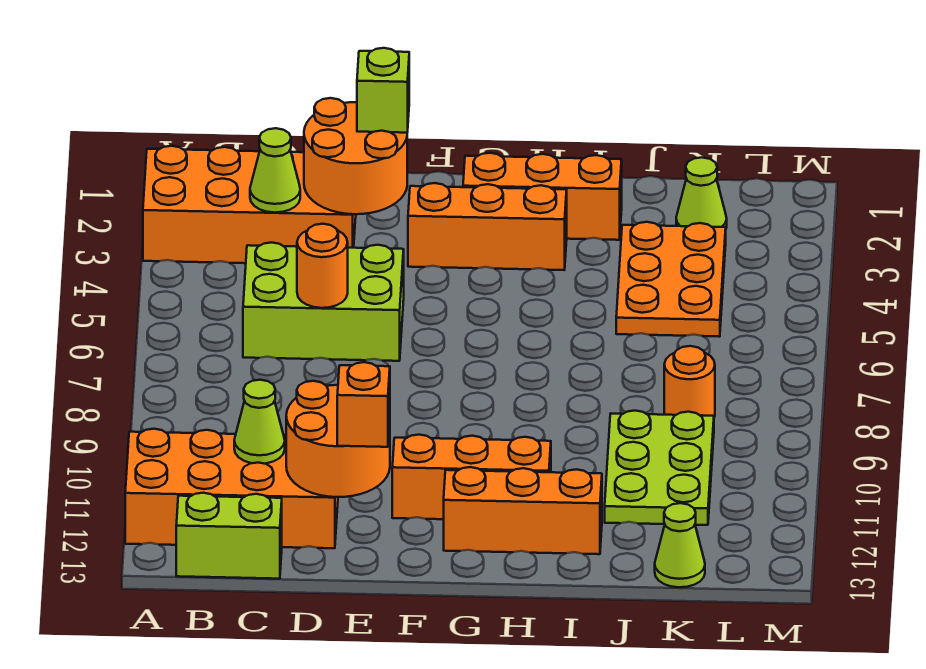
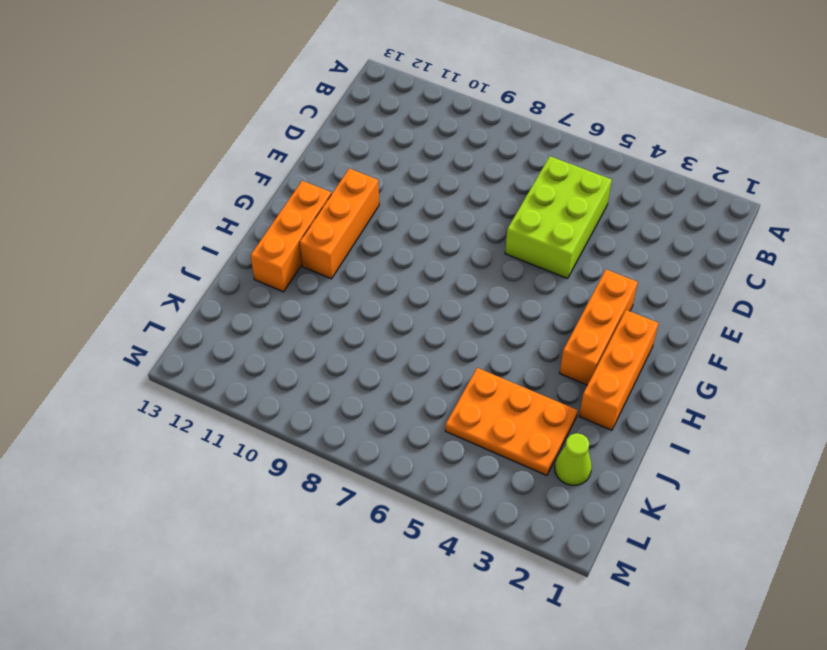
none -> orange brick A2:D3 level 1
none -> orange brick A11:D12 level 1
none -> lime brick B13:C13 level 1

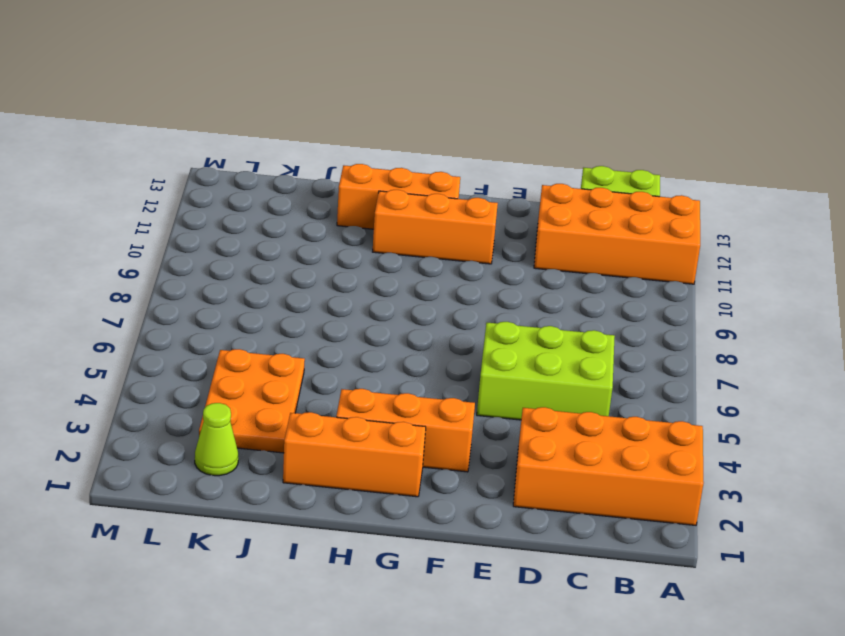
none -> lime plate J9:K11 level 1
none -> orange round brick K8 level 1
none -> lime cone K13 level 1

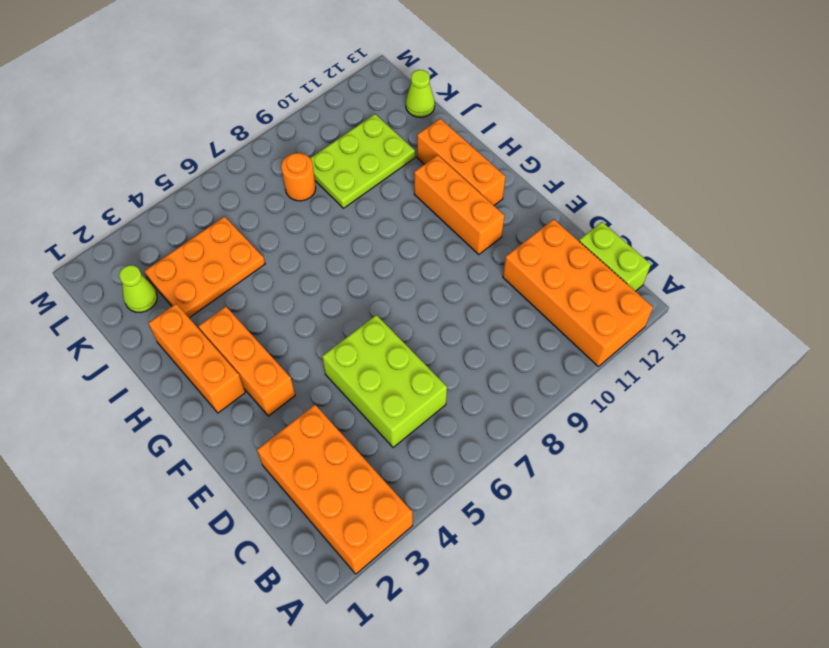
none -> lime cone C3 level 2
none -> lime cone C11 level 2
none -> orange round brick D2:E3 level 2

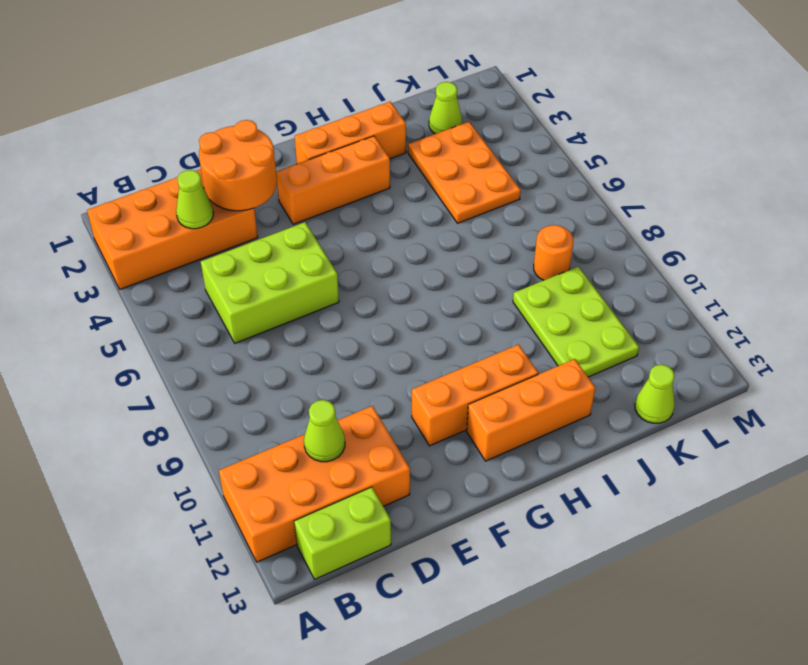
none -> orange round brick D6 level 2
none -> orange round brick D11:E12 level 2
none -> lime brick E2 level 3

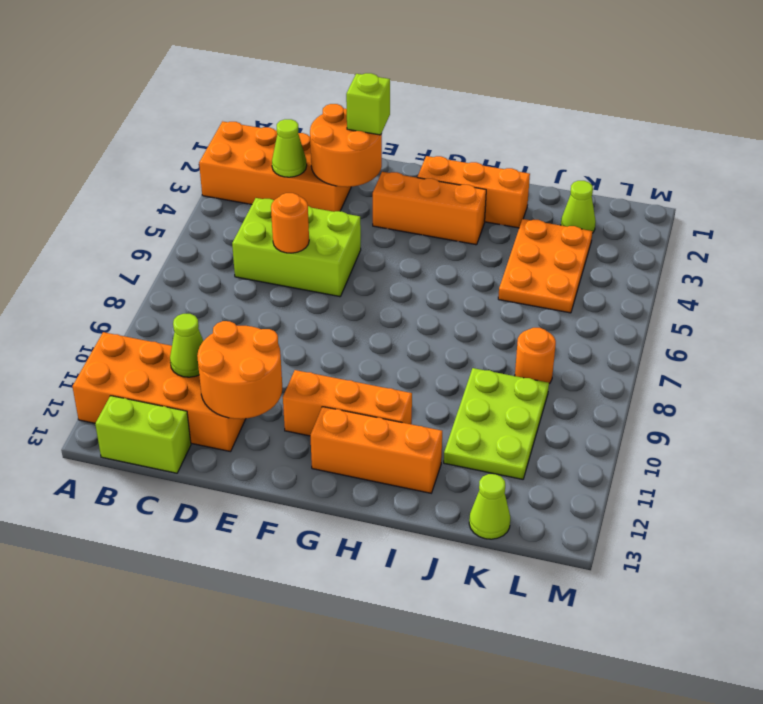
none -> orange brick E12 level 3

